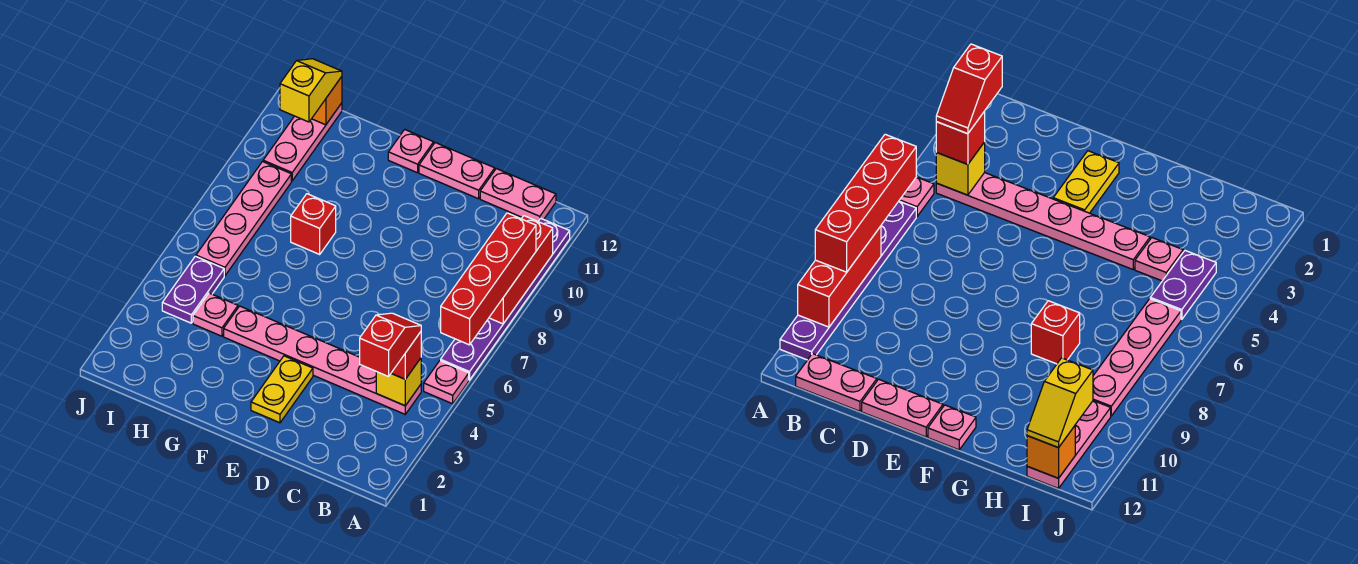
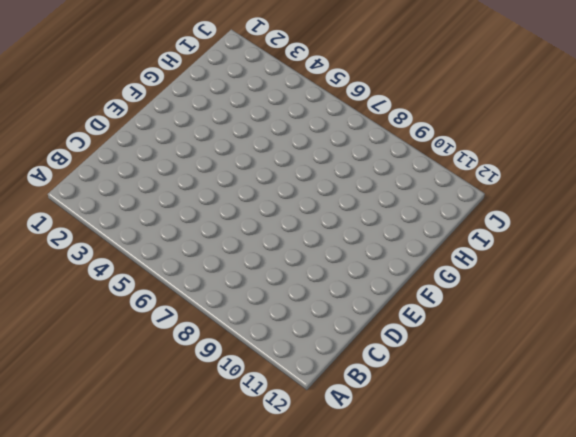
none -> pink plate A5 level 1
none -> purple plate A6:A11 level 1
none -> pink plate B4:G4 level 1

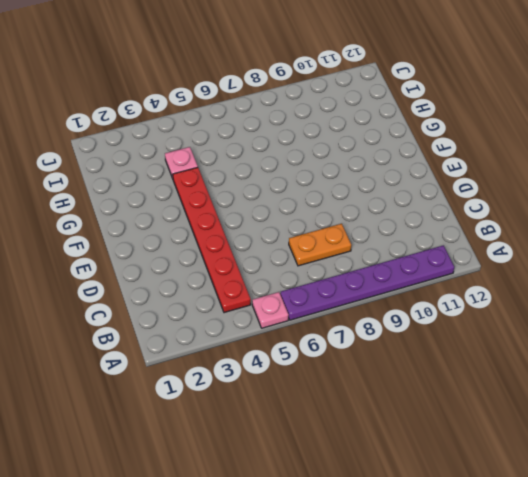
red plate B4:G4 level 1 -> pink plate B4:G4 level 1
orange plate C7:C8 level 1 -> none
none -> pink plate B12:C12 level 1
none -> pink plate D12:E12 level 1
none -> yellow plate E2:E3 level 1

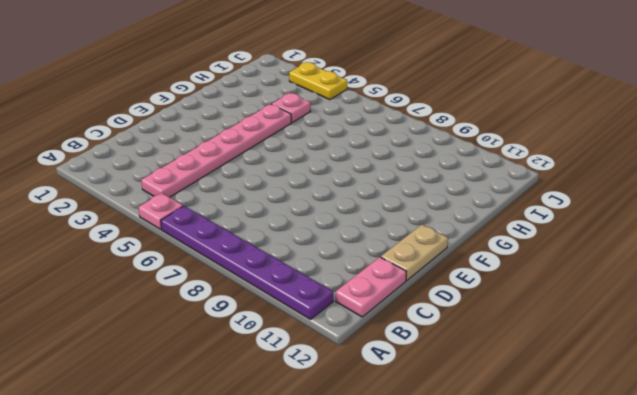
tan plate D12:E12 level 1 -> pink plate D12:E12 level 1
yellow plate J3:J4 level 1 -> yellow plate E2:E3 level 1
none -> pink plate F12 level 1
none -> red brick G8 level 1
none -> purple plate I4:I5 level 1

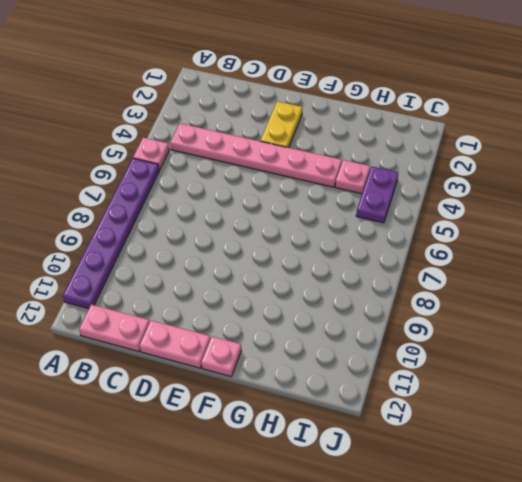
none -> red brick G8 level 1
none -> pink plate I6:I9 level 1
none -> pink plate I10:I12 level 1

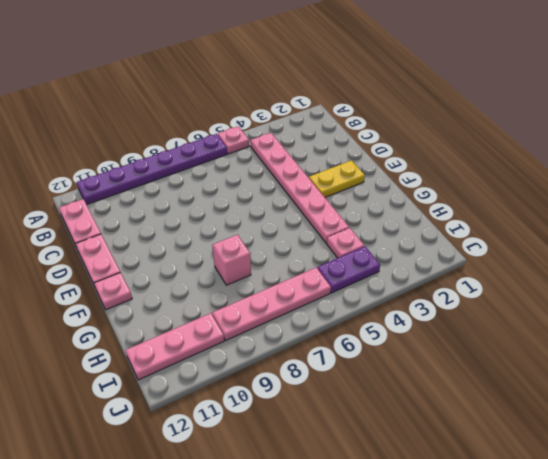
pink brick G8 level 1 -> red brick G8 level 1
none -> red brick A8:A10 level 2
none -> yellow brick B4 level 2
none -> orange brick I12 level 2

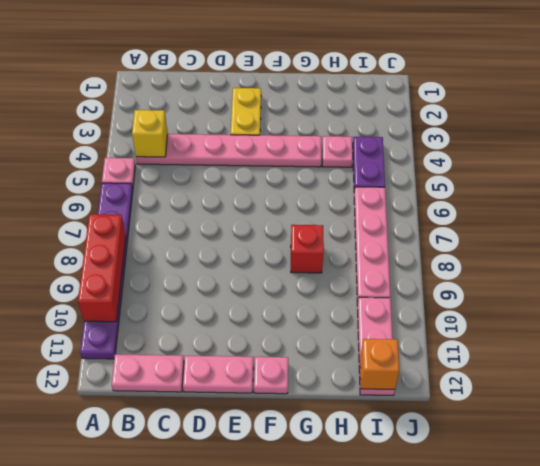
none -> red brick A6:A9 level 3
none -> red brick B4 level 3
none -> yellow slope I11:I12 level 3 top 11

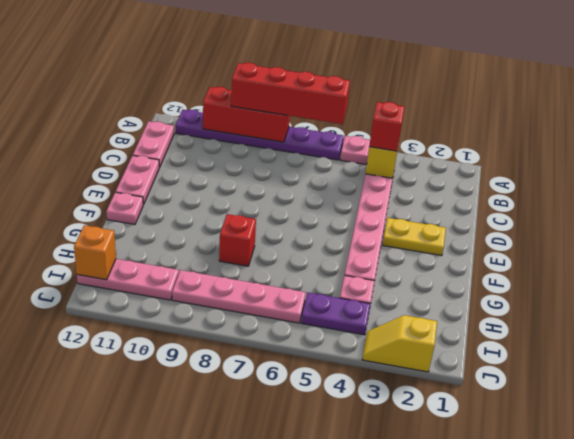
yellow slope J2:J3 level 1 top 2 -> yellow slope I11:I12 level 3 top 11
none -> red slope B3:B4 level 4 top 3

